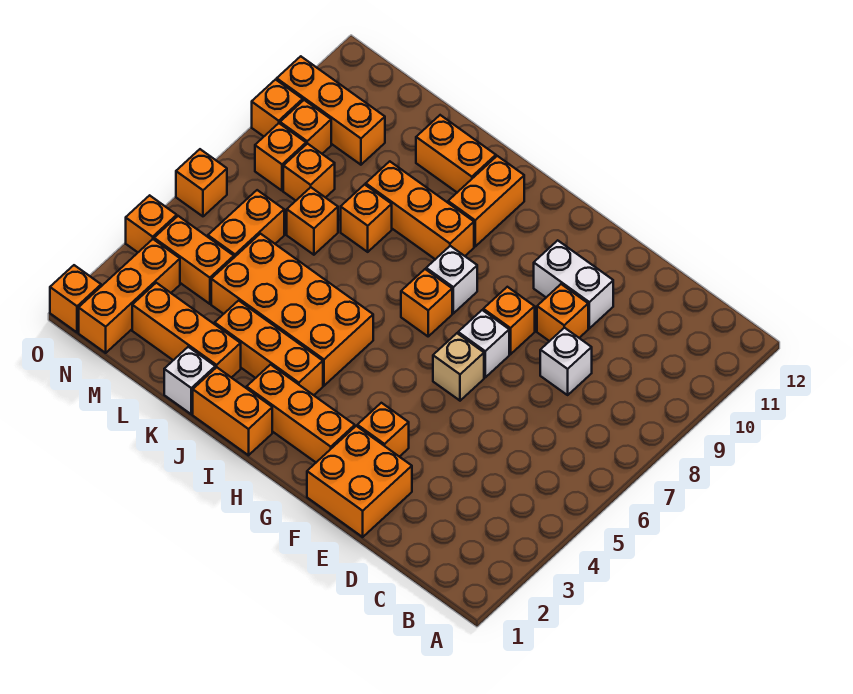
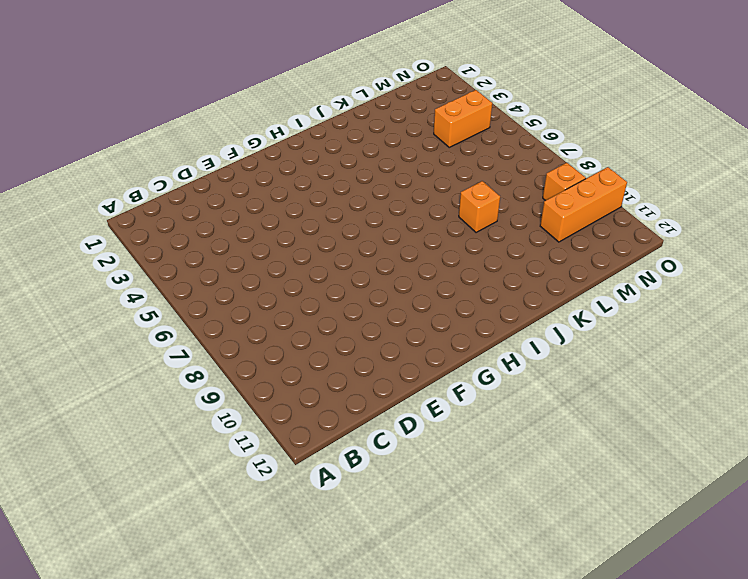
none -> white brick D8 level 1
none -> orange brick E1:F2 level 1
none -> orange brick E9 level 1
none -> white brick E10:F10 level 1

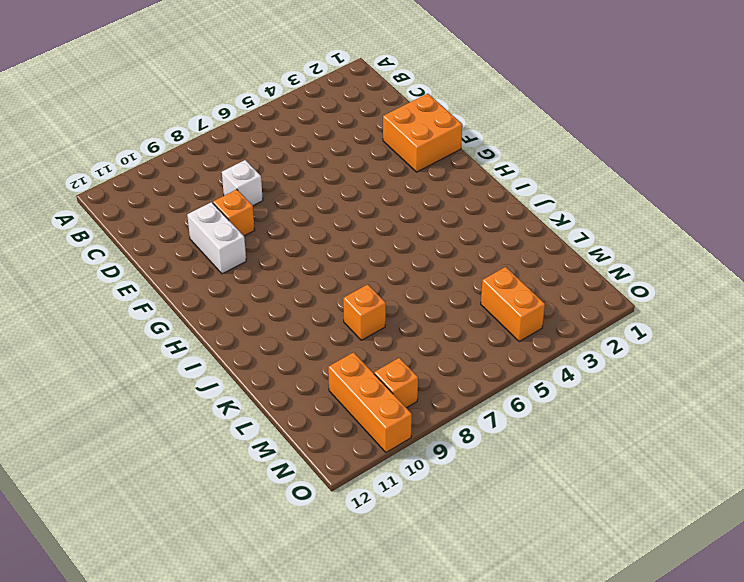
none -> orange brick F3 level 1
none -> tan brick F6 level 1
none -> white brick F7 level 1
none -> orange brick F8 level 1

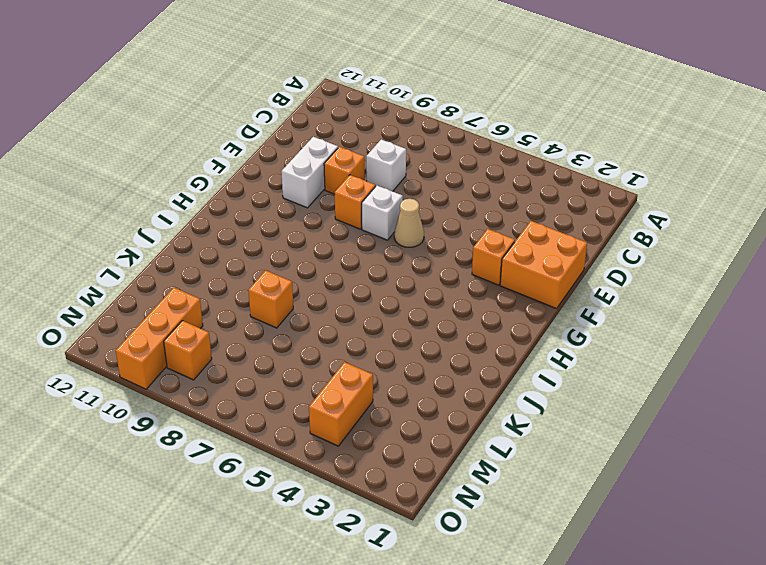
tan cone F6 level 1 -> tan brick F6 level 1
none -> orange brick G2:I2 level 1
none -> orange brick H7 level 1
none -> white brick H8 level 1
none -> orange brick I1:J1 level 1

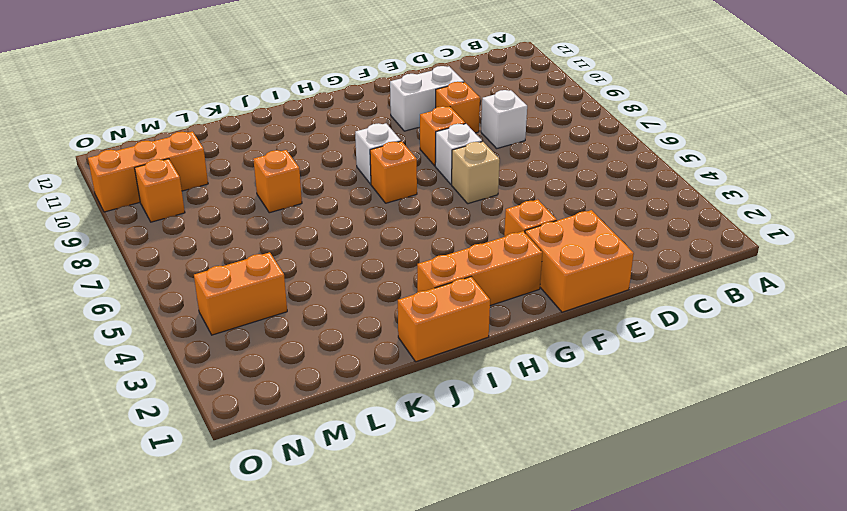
none -> orange brick I3:K3 level 1
none -> orange brick I4:L5 level 1
none -> orange brick I9:K9 level 1
none -> orange brick I10:I11 level 1

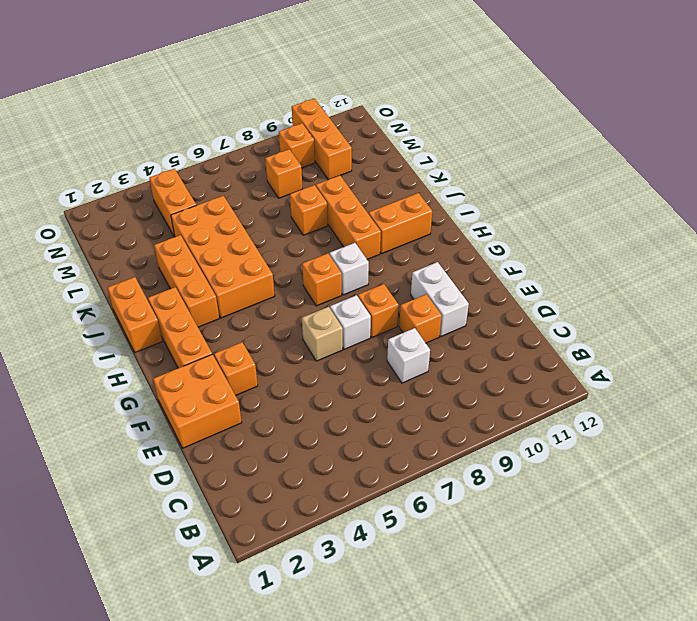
none -> orange brick J11:K11 level 1
none -> white brick K1 level 1
none -> orange brick K2:M2 level 1
none -> orange brick L7 level 1

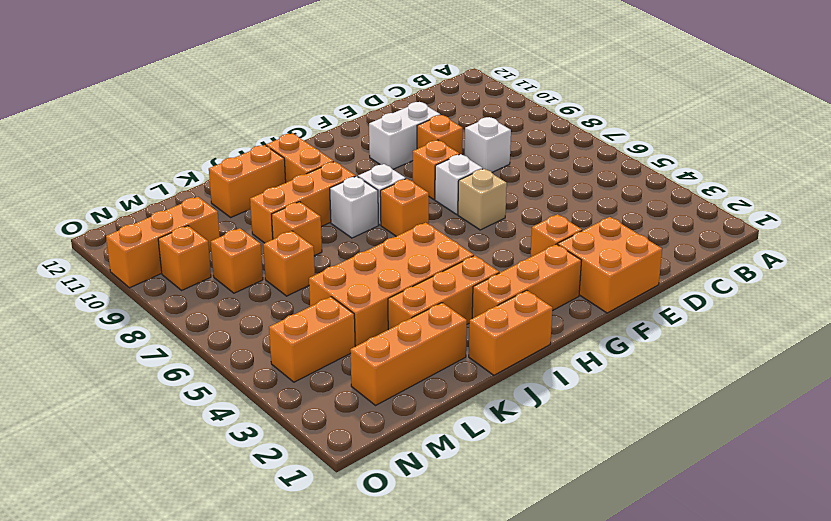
white brick I8 level 1 -> white brick K1 level 1
none -> orange brick M5:M6 level 1
none -> orange brick N1:N3 level 1
none -> orange brick N8 level 1
none -> orange brick O1 level 1

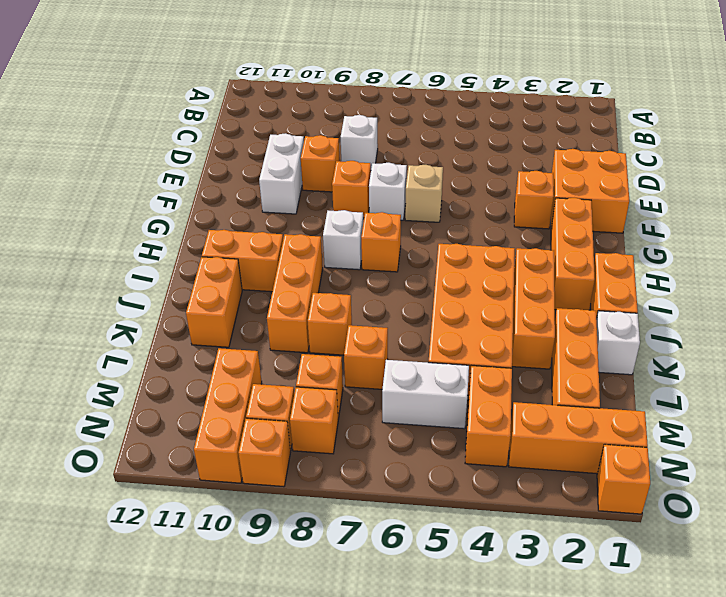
white brick M5:M6 level 1 -> orange brick M5:M6 level 1
none -> orange brick O4 level 1
none -> orange brick O6 level 1

